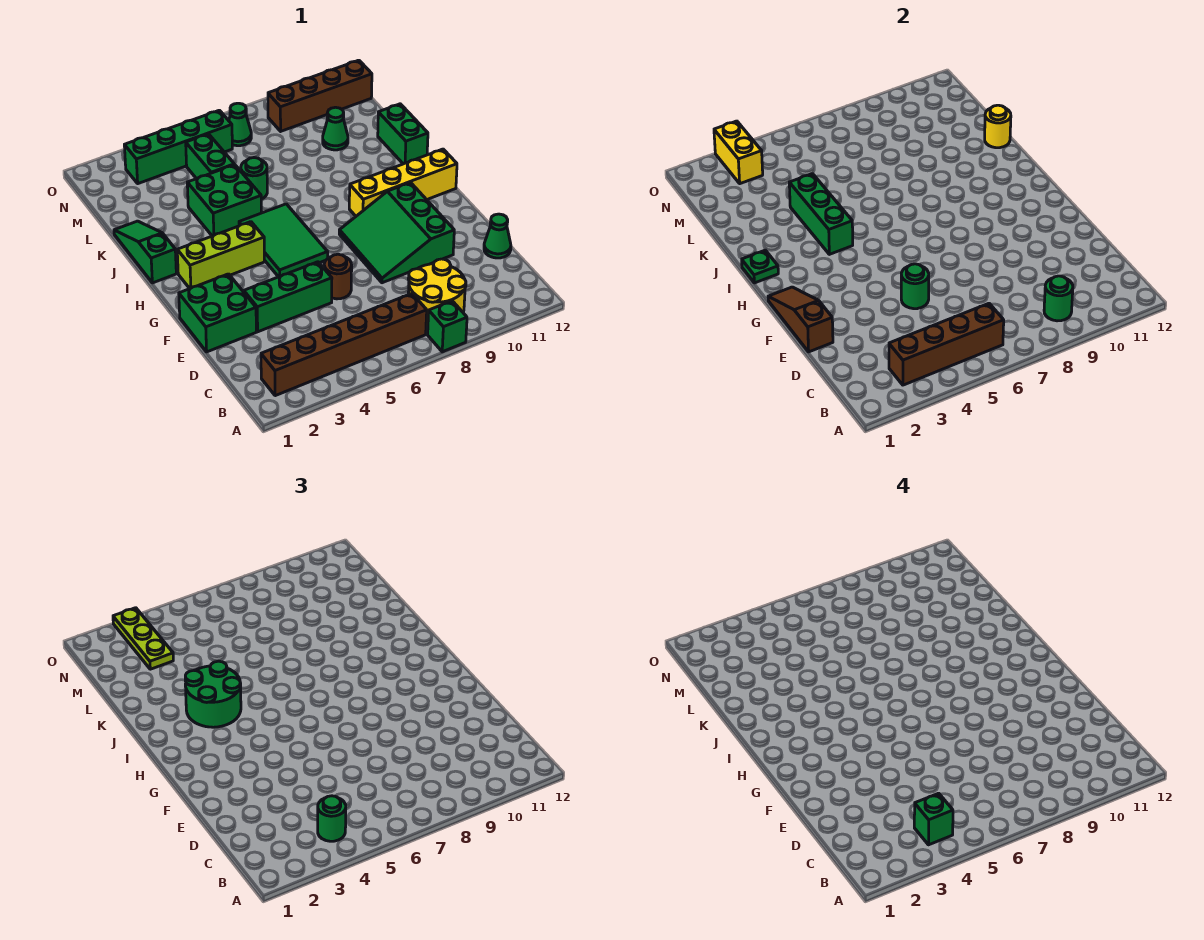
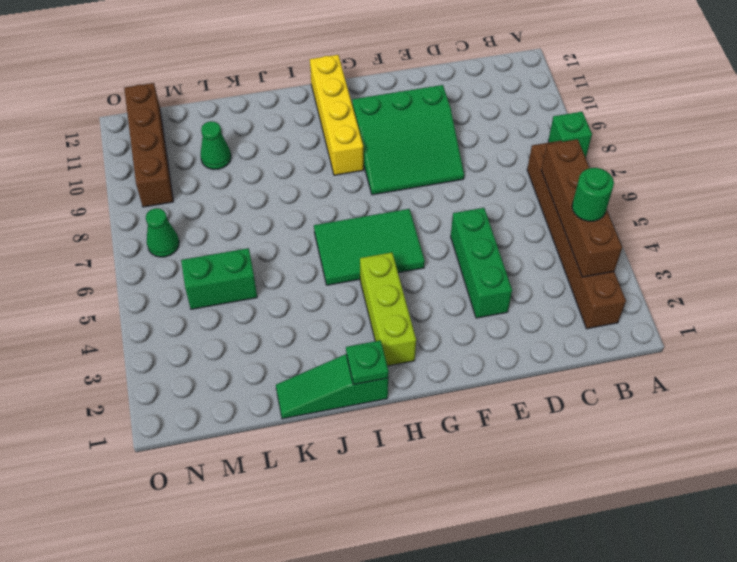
none -> yellow round brick B8:C9 level 1
none -> green cone D12 level 1
none -> green brick E1:F2 level 1
none -> brown round brick E6 level 1

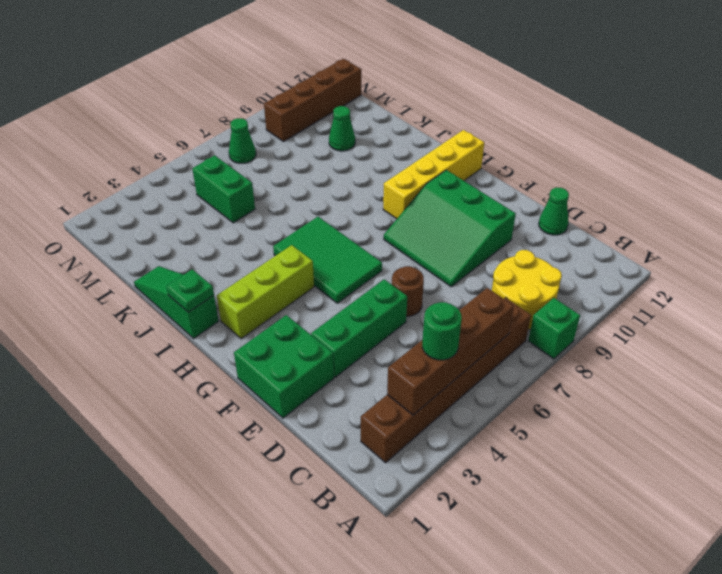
none -> green brick J4:K5 level 1
none -> green brick J12:K12 level 1
none -> green round brick K6 level 1
none -> green brick N3:N6 level 1

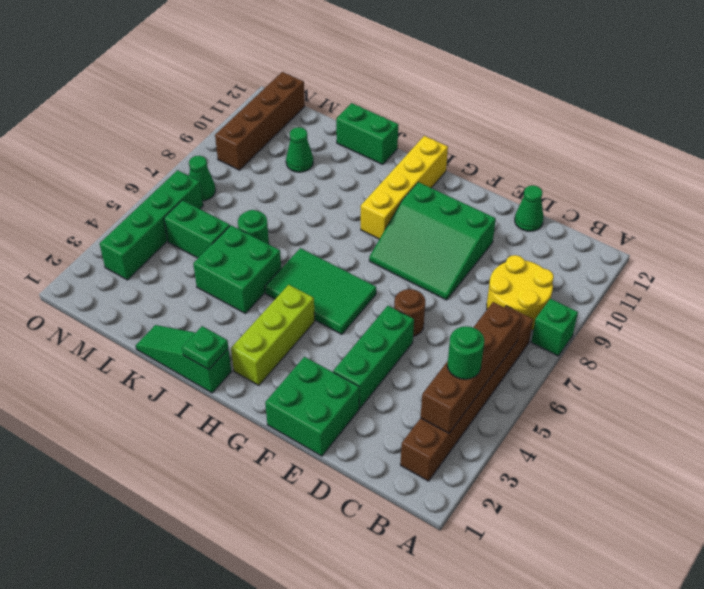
none -> green round brick B9 level 2
none -> brown slope E1:G1 level 2 top E
none -> green round brick E5 level 2
none -> green brick I4:K4 level 2

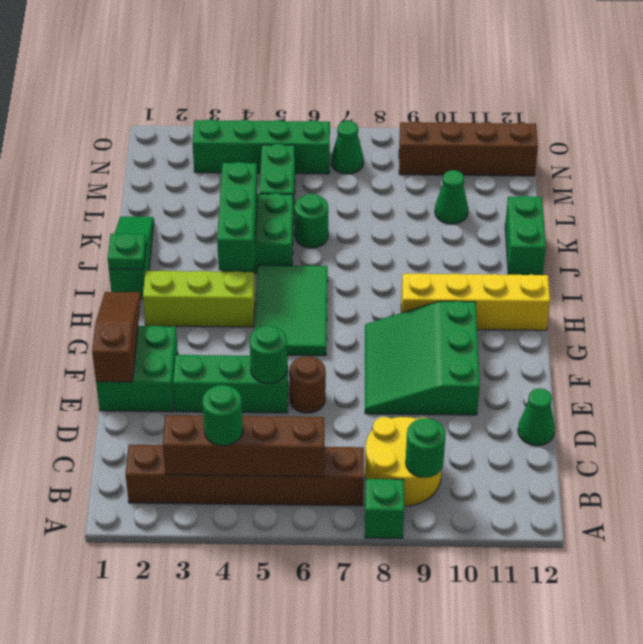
none -> yellow round brick K12 level 2
none -> yellow brick N3:O3 level 2
none -> green round brick I3:J4 level 3
none -> lime plate M3:O3 level 3

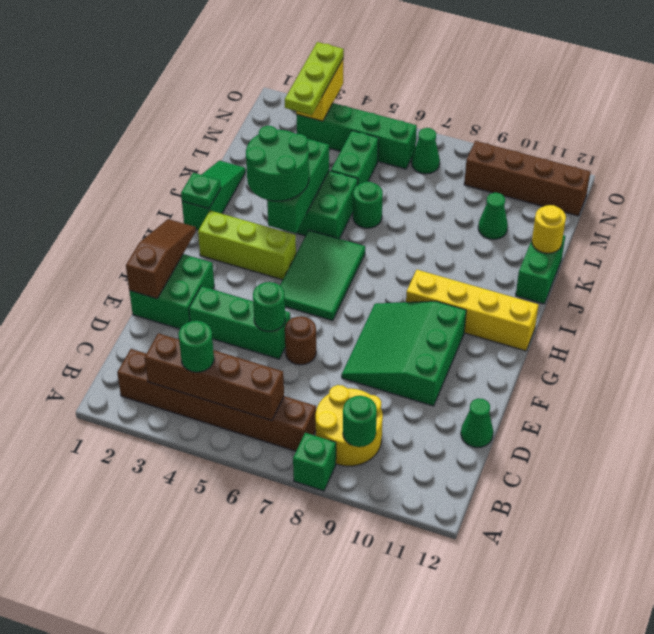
none -> green brick B4 level 4

